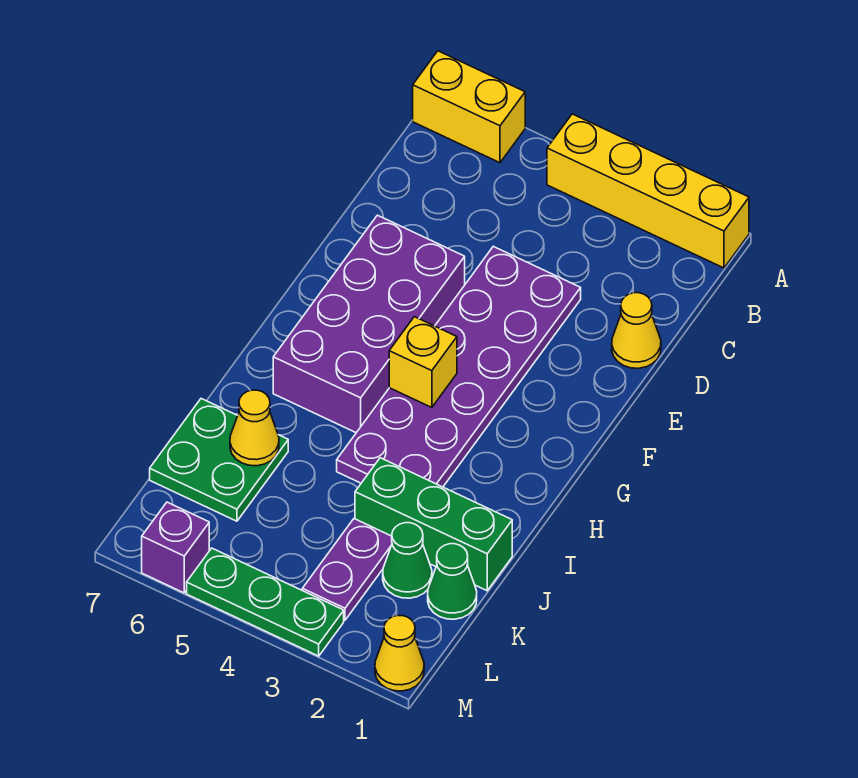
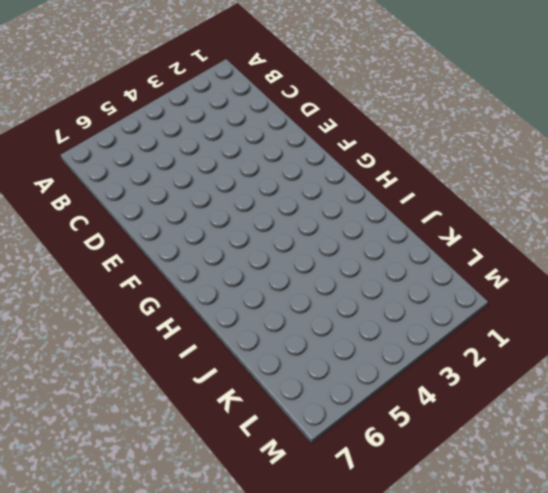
none -> yellow brick A1:A4 level 1
none -> yellow brick A6:A7 level 1
none -> yellow cone D1 level 1

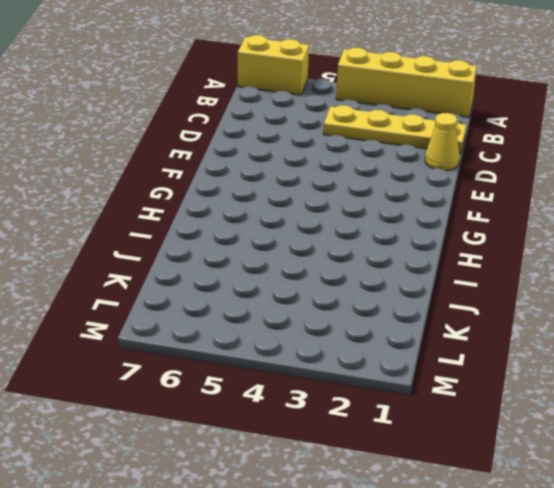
yellow plate C1:C4 level 1 -> none
none -> purple plate D3:I4 level 1
none -> purple brick E5:H6 level 1
none -> green brick J1:J3 level 1

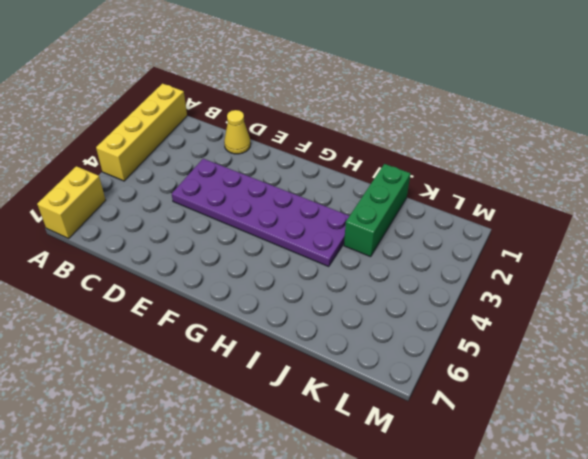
none -> purple brick E5:H6 level 1
none -> green plate J6:K7 level 1
none -> green cone K1 level 1

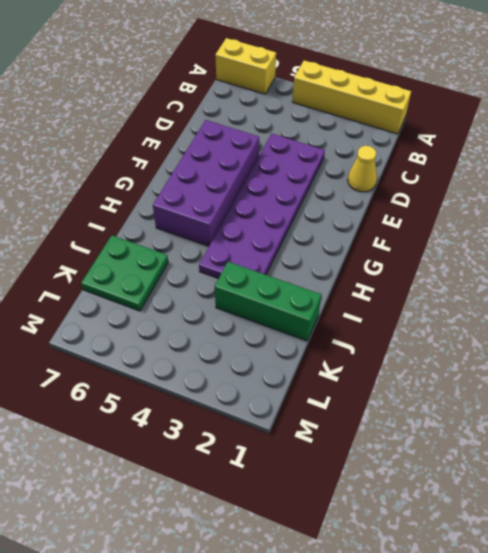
none -> green cone K1 level 1
none -> green cone K2 level 1
none -> purple plate K3:L3 level 1

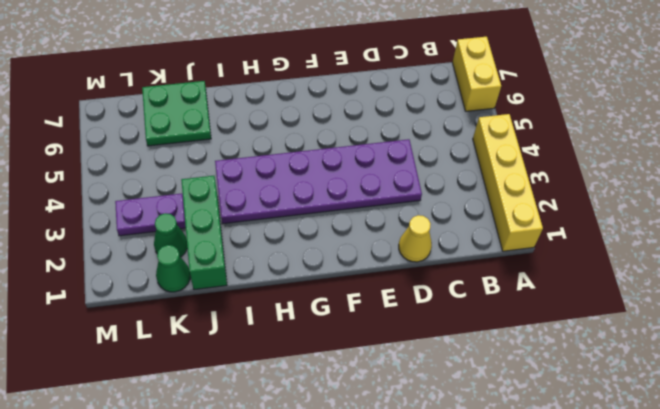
none -> purple brick E5:H6 level 1
none -> yellow cone M1 level 1
none -> green plate M3:M5 level 1

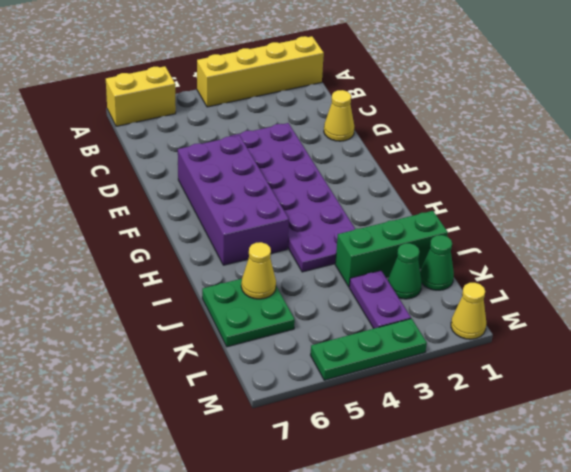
none -> purple brick M6 level 1
none -> yellow brick G4 level 2

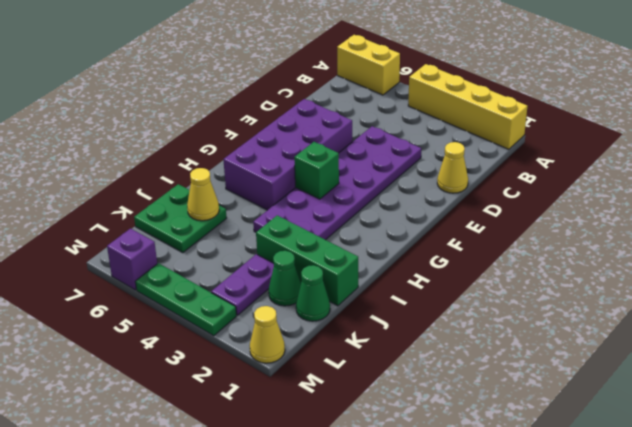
green brick G4 level 2 -> yellow brick G4 level 2

